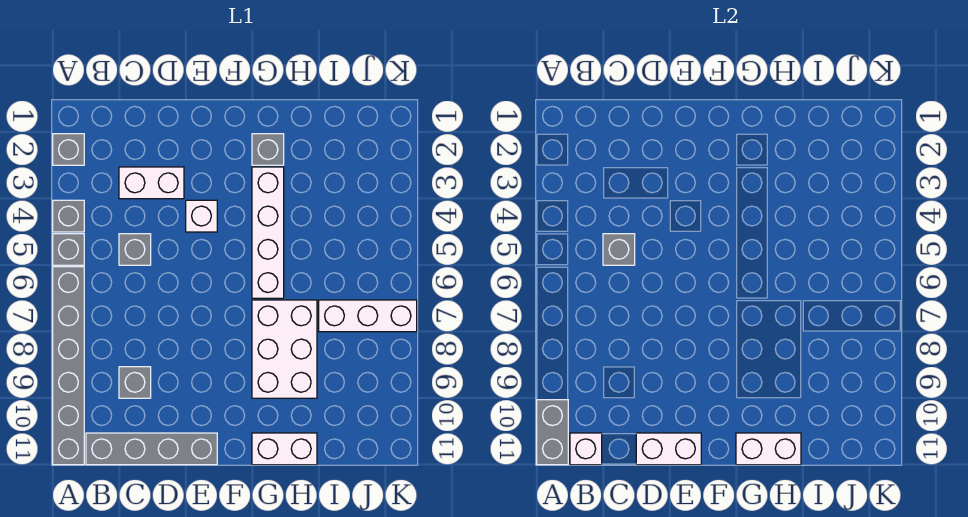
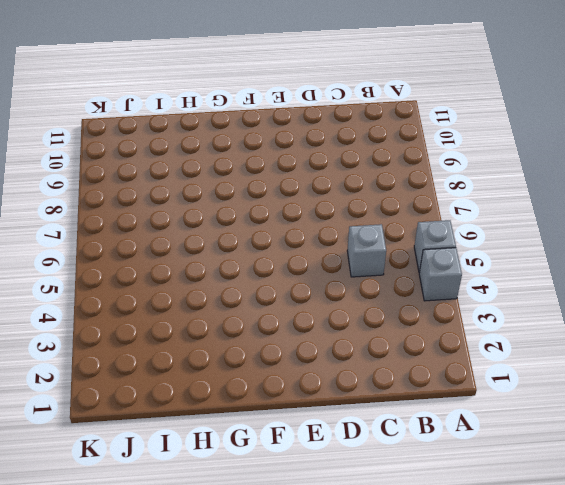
none -> grey brick A2 level 1
none -> grey brick A6:A11 level 1
none -> grey brick B11:E11 level 1

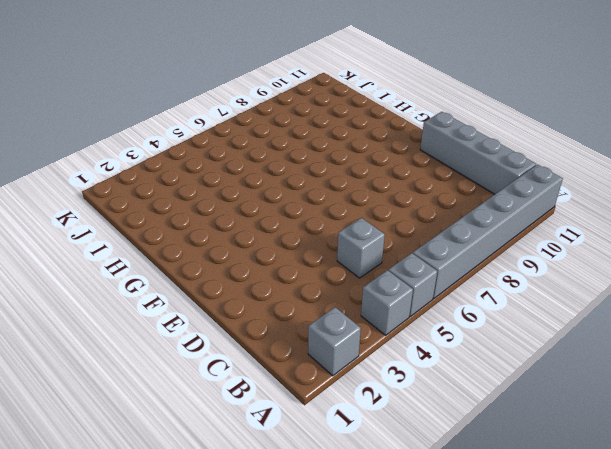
none -> white brick C3:D3 level 1
none -> grey brick C9 level 1
none -> white brick E4 level 1

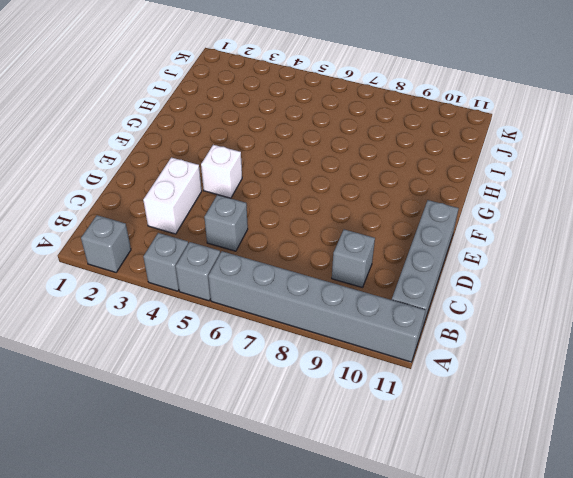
none -> grey brick G2 level 1
none -> white brick G3:G6 level 1
none -> white brick G7:H9 level 1

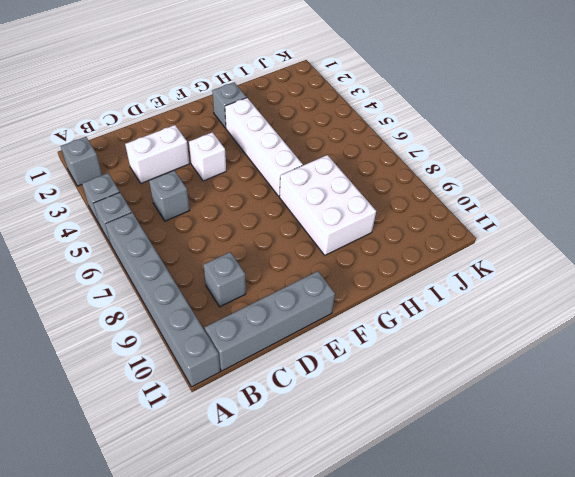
none -> white brick G11:H11 level 1
none -> white brick I7:K7 level 1
none -> grey brick A10:A11 level 2

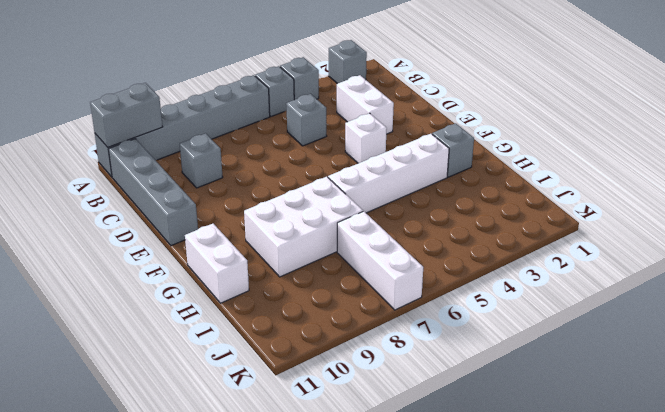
none -> white brick B11 level 2
none -> grey brick C5 level 2
none -> white brick D11:E11 level 2

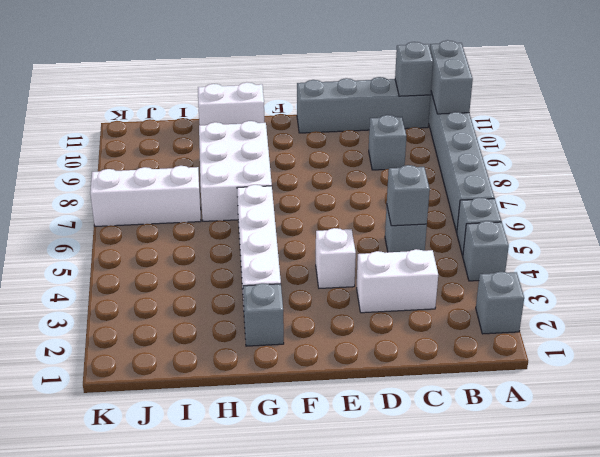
grey brick B11 level 2 -> white brick B11 level 2
none -> white brick D11:E11 level 2
none -> white brick G11:H11 level 2

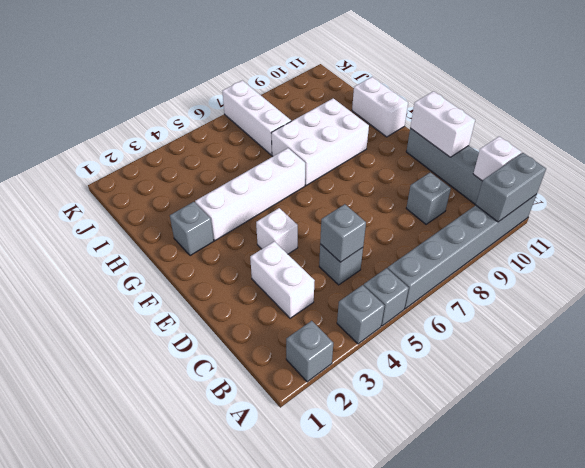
none -> white brick G11:H11 level 2

